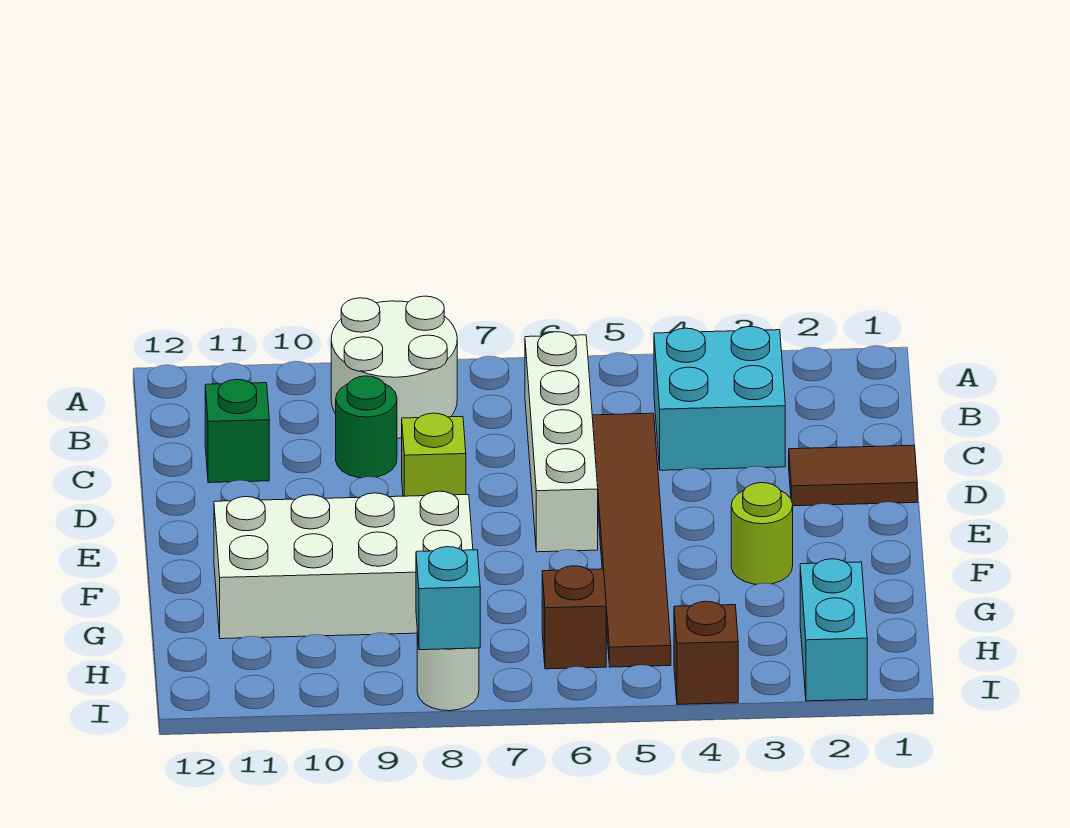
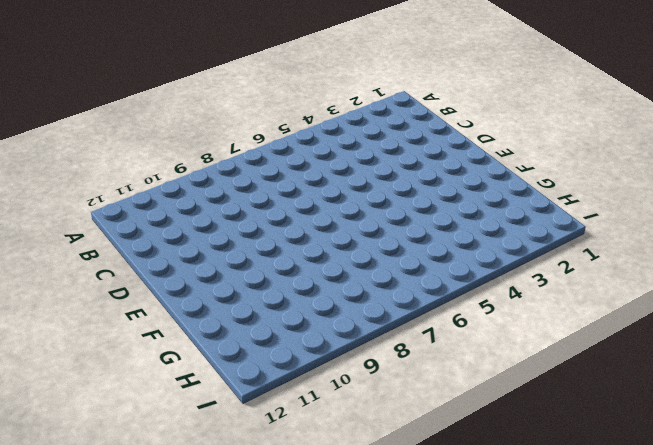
none -> white round brick A8:B9 level 1
none -> cyan brick B3:C4 level 1
none -> white brick B6:E6 level 1

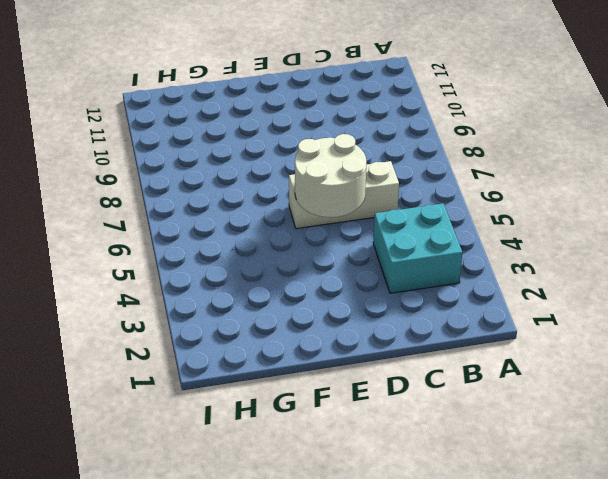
white brick C6:E6 level 1 -> white brick B6:E6 level 1
white round brick D5:E6 level 2 -> white round brick A8:B9 level 1
none -> brown tile C5:H5 level 1
none -> green round brick C9 level 1
none -> green brick C11 level 1

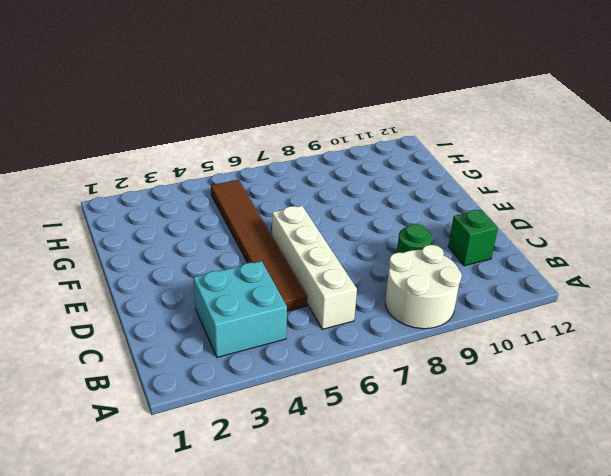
none -> brown tile D1:D2 level 1
none -> lime brick D8 level 1
none -> lime round brick F3 level 1

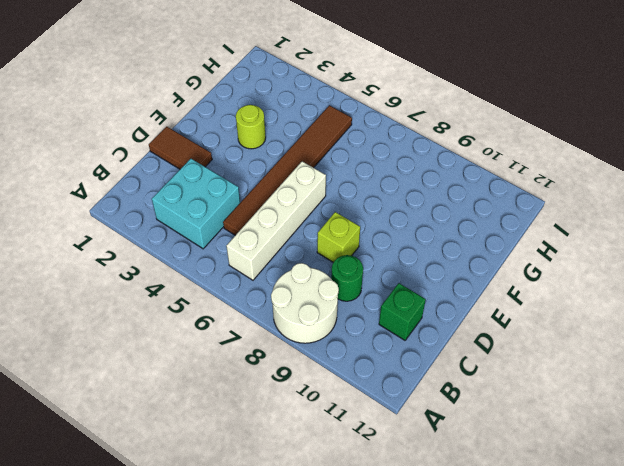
none -> white brick F8:G11 level 1
none -> cyan brick H2:I2 level 1
none -> brown brick H6 level 1

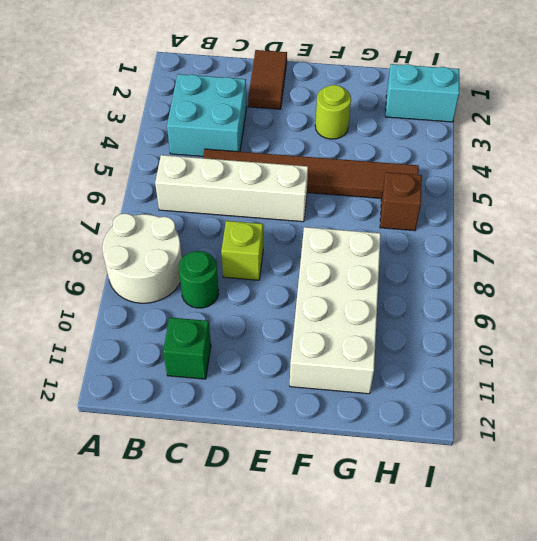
none -> brown brick I4 level 1
none -> white round brick I8 level 1
none -> cyan brick I8 level 2

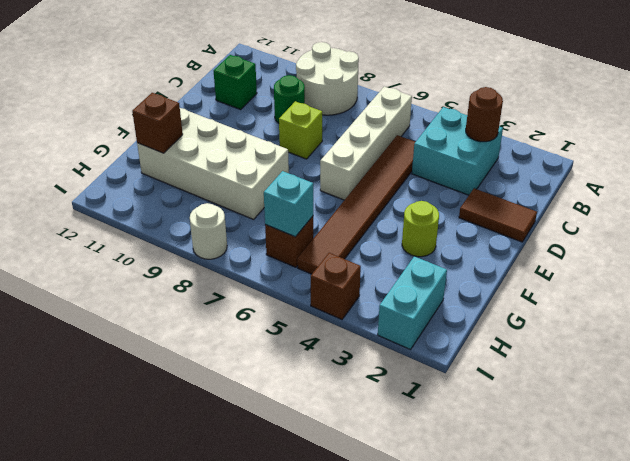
brown round brick B3 level 2 -> none
brown brick G11 level 2 -> none
cyan brick H6 level 2 -> cyan brick I8 level 2

